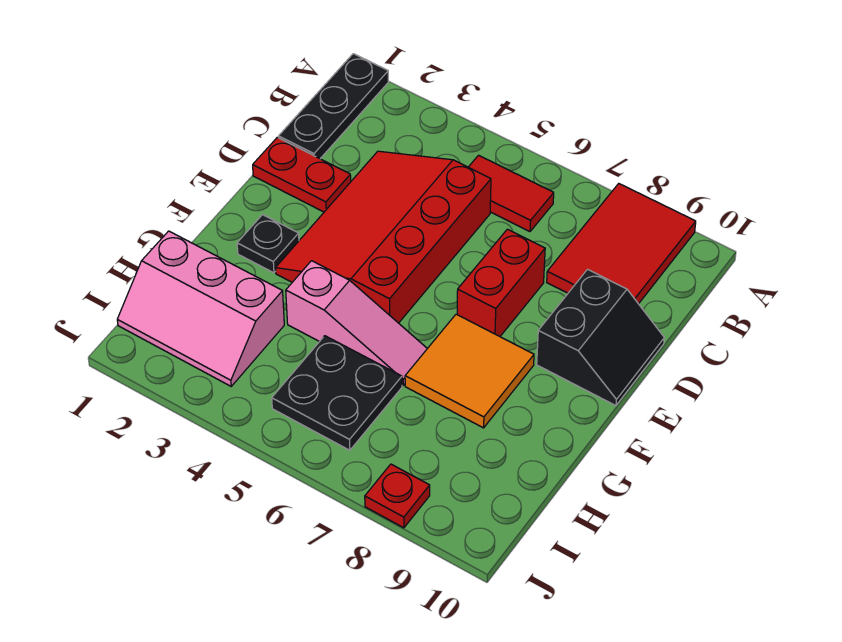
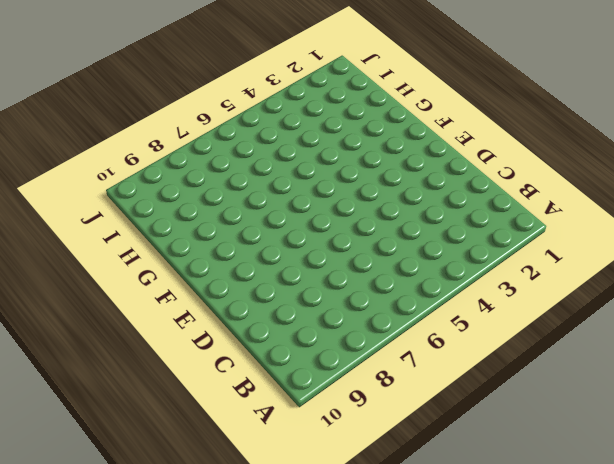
none -> black plate A1:C1 level 1
none -> red tile A8:C9 level 1
none -> red tile B5:B6 level 1

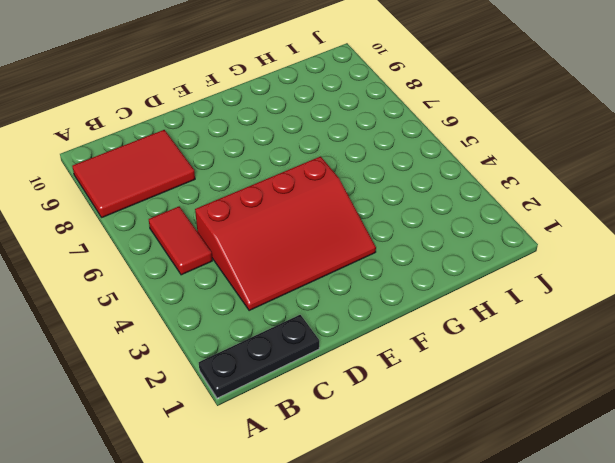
none -> red plate D1:D2 level 1
none -> red brick D7:E7 level 1
none -> black slope D9:E10 level 1 top 9

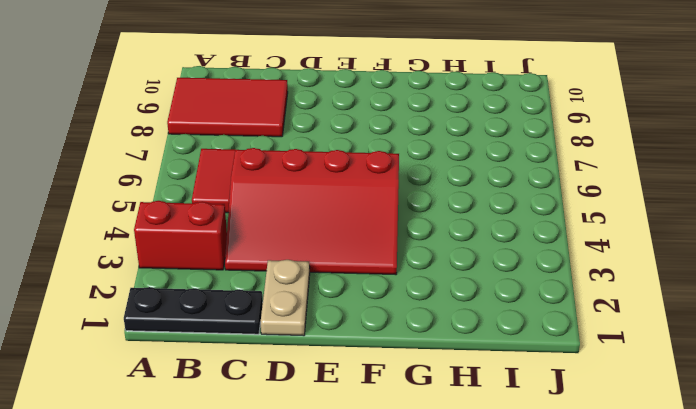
red brick A3:B3 level 1 -> red brick D7:E7 level 1
tan plate D1:D2 level 1 -> red plate D1:D2 level 1
none -> black slope D9:E10 level 1 top 9
none -> black plate F2 level 1
none -> orange tile F7:G8 level 1

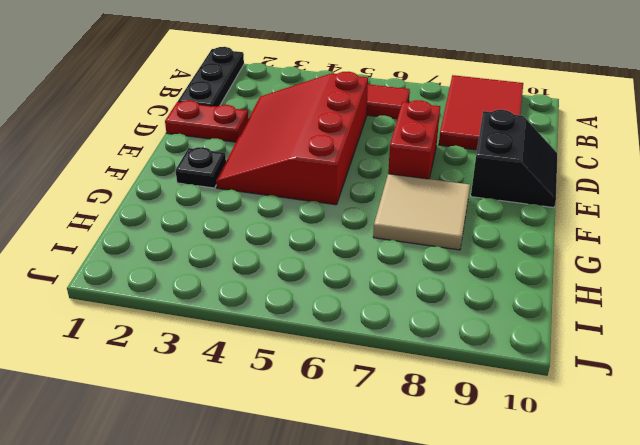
tan tile F7:G8 level 1 -> orange tile F7:G8 level 1
none -> pink slope G4:G6 level 1 top 4
none -> pink slope H1:I3 level 1 top H
none -> black plate H5:I6 level 1

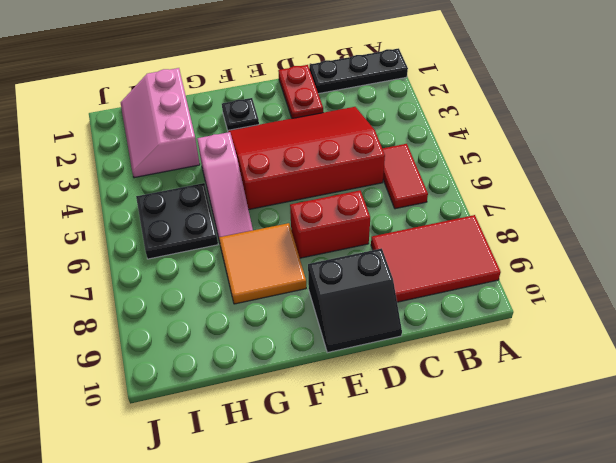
none -> red plate J8 level 1

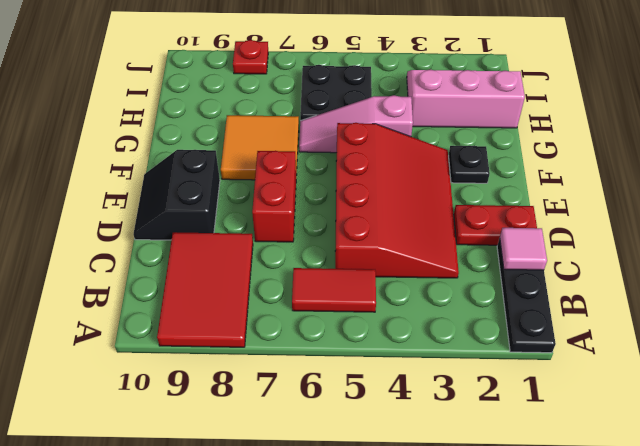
pink tile C1 level 2 -> none

